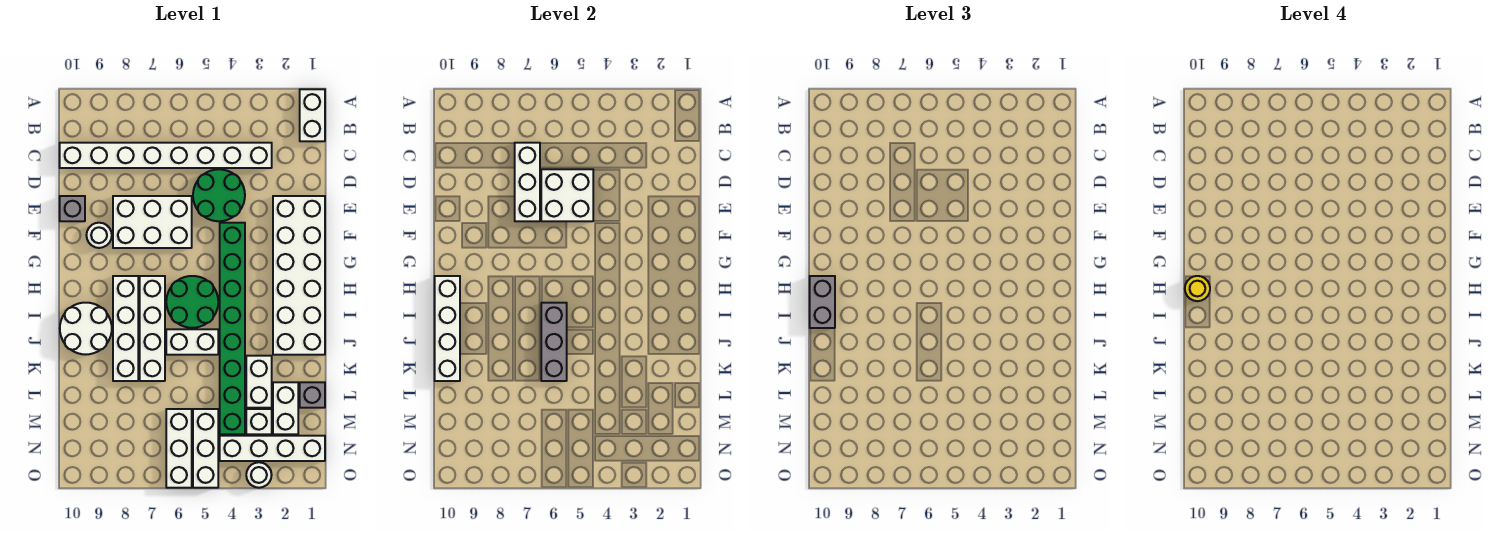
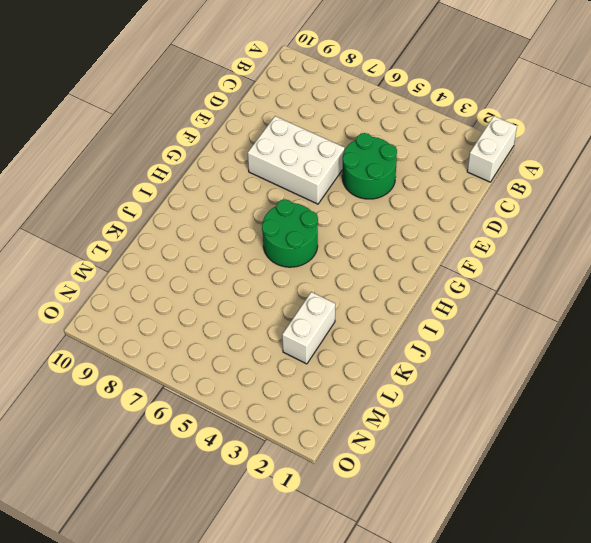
none -> white brick C3:C10 level 1
none -> white brick E1:J2 level 1
none -> grey brick E10 level 1

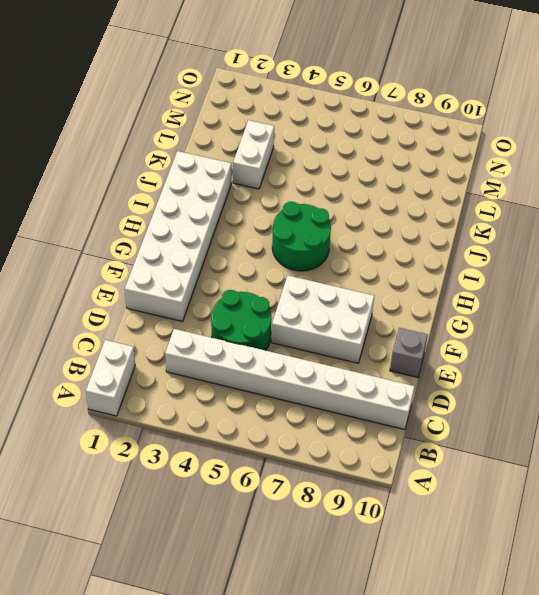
none -> green brick F4:M4 level 1
none -> white round brick F9 level 1
none -> white brick H7:K7 level 1

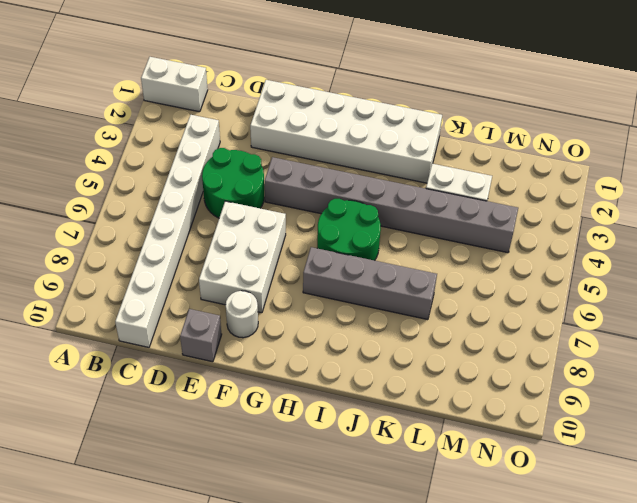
grey brick F4:M4 level 1 -> green brick F4:M4 level 1
grey brick H7:K7 level 1 -> white brick H7:K7 level 1
none -> white brick H8:K8 level 1
none -> white round brick I9:J10 level 1
none -> white brick J5:J6 level 1

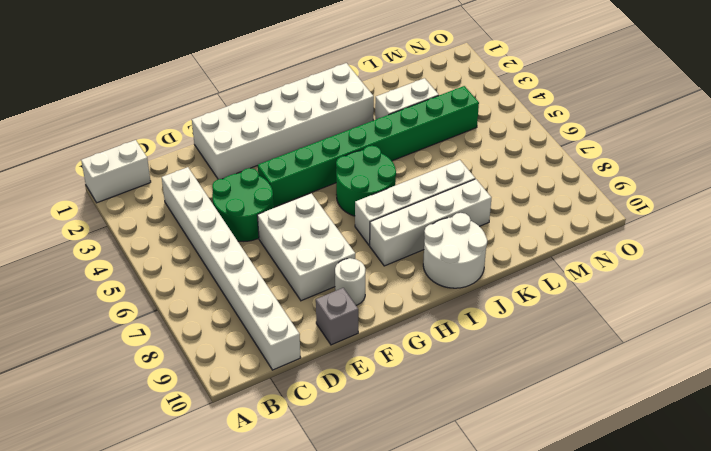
none -> white brick J5:J6 level 1
none -> grey brick L1 level 1
none -> white brick L2:M2 level 1

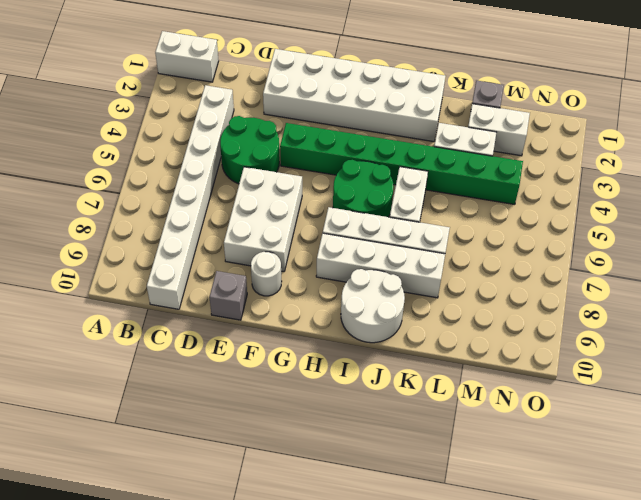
none -> white brick M3 level 1
none -> white brick M5:O5 level 1
none -> white brick M6:O6 level 1

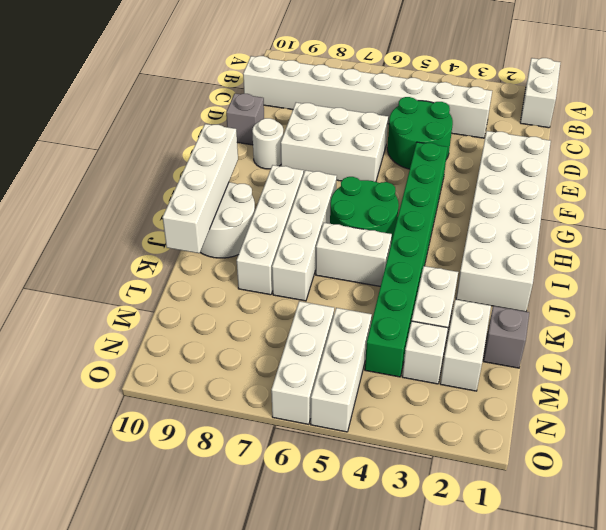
none -> white brick N1:N4 level 1
none -> white round brick O3 level 1
none -> white brick C7:E7 level 2

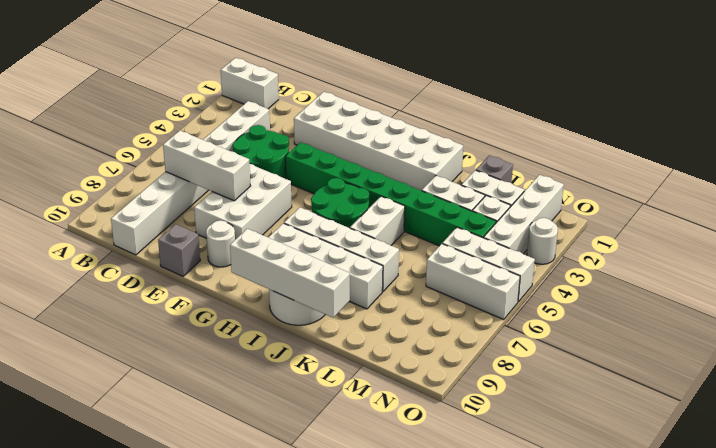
none -> white brick D5:E6 level 2
none -> grey brick I6:K6 level 2
none -> grey brick H10:I10 level 3

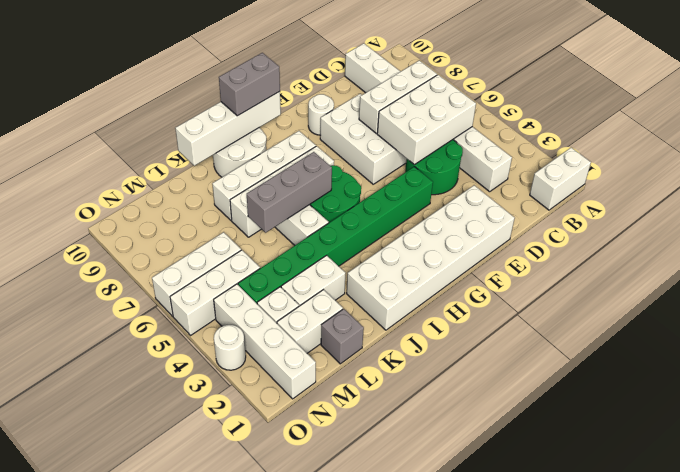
white brick C5:E6 level 2 -> white brick D5:E6 level 2
none -> grey brick E10 level 1
none -> yellow round brick H10 level 4

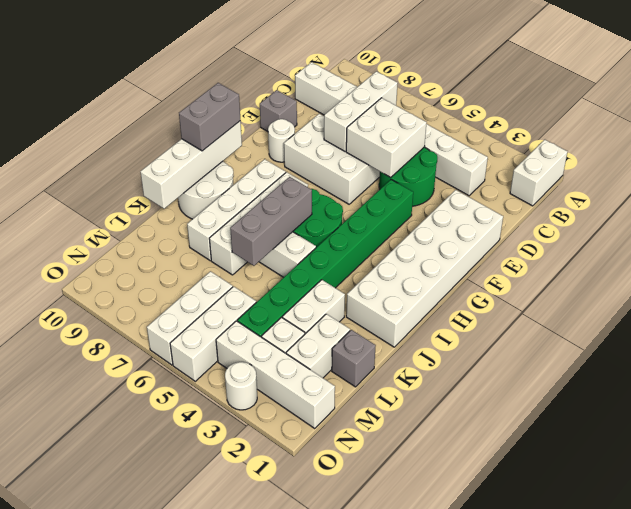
none -> yellow round brick H10 level 4

